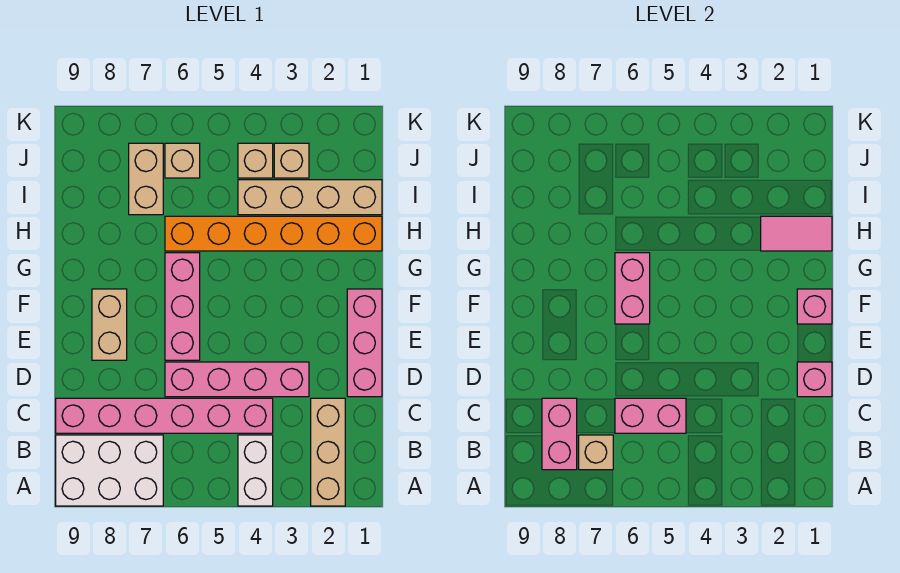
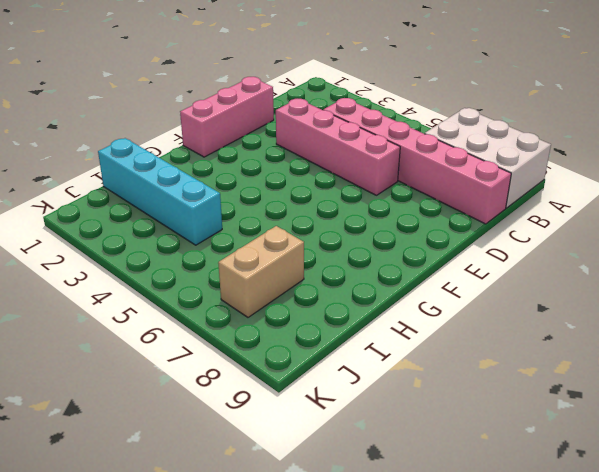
cyan brick I1:I4 level 1 -> tan brick I1:I4 level 1
none -> tan brick A2:C2 level 1
none -> white brick A4:B4 level 1
none -> pink brick E6:G6 level 1

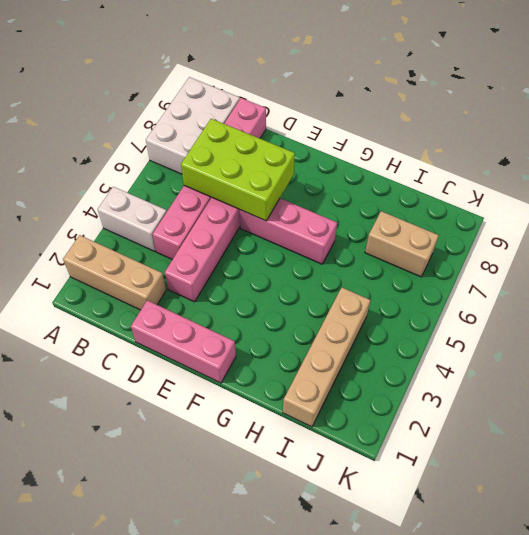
lime brick C6:E7 level 2 -> pink brick C5:C6 level 2
none -> tan brick E8:F8 level 1
none -> orange brick H1:H6 level 1
none -> tan brick J3 level 1

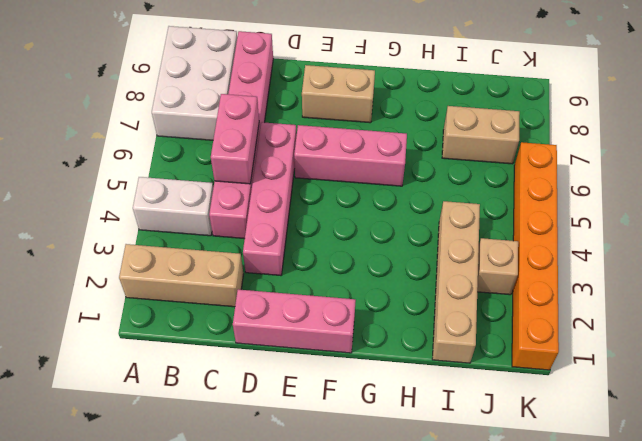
orange brick K1:K6 level 1 -> orange brick H1:H6 level 1
none -> tan brick J4 level 1
none -> tan brick J6 level 1
none -> tan brick B7 level 2

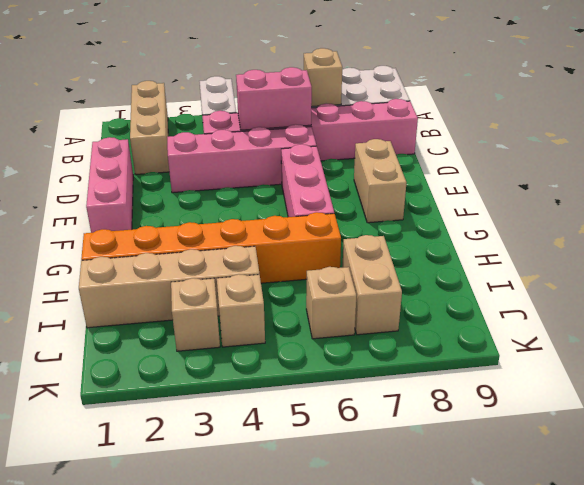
none -> pink brick B8:C8 level 2
none -> pink brick D1 level 2
none -> pink brick F1 level 2

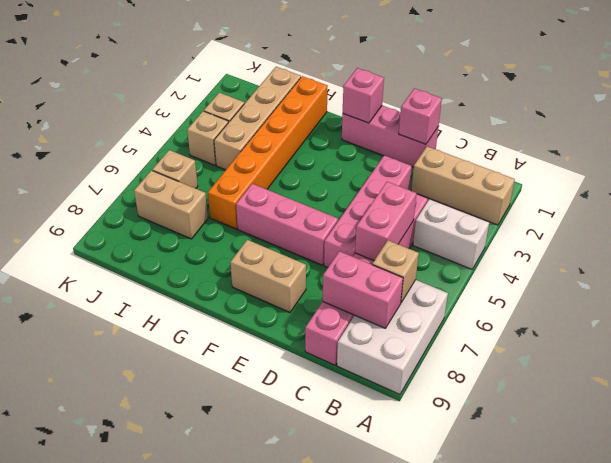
none -> pink brick F6:G6 level 2
none -> pink tile H1:H2 level 2

